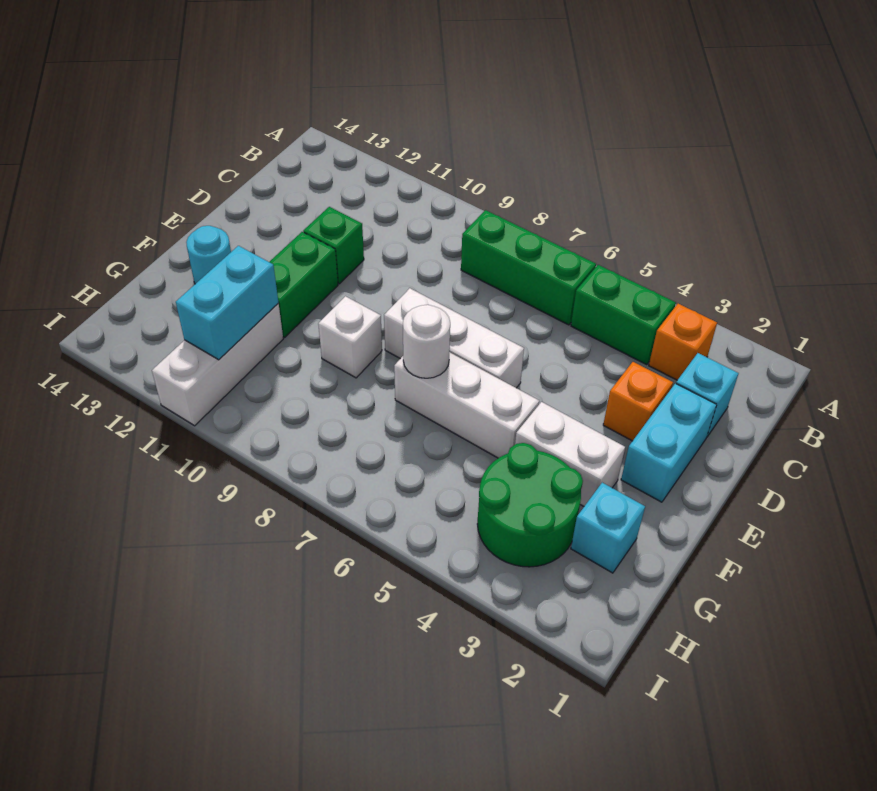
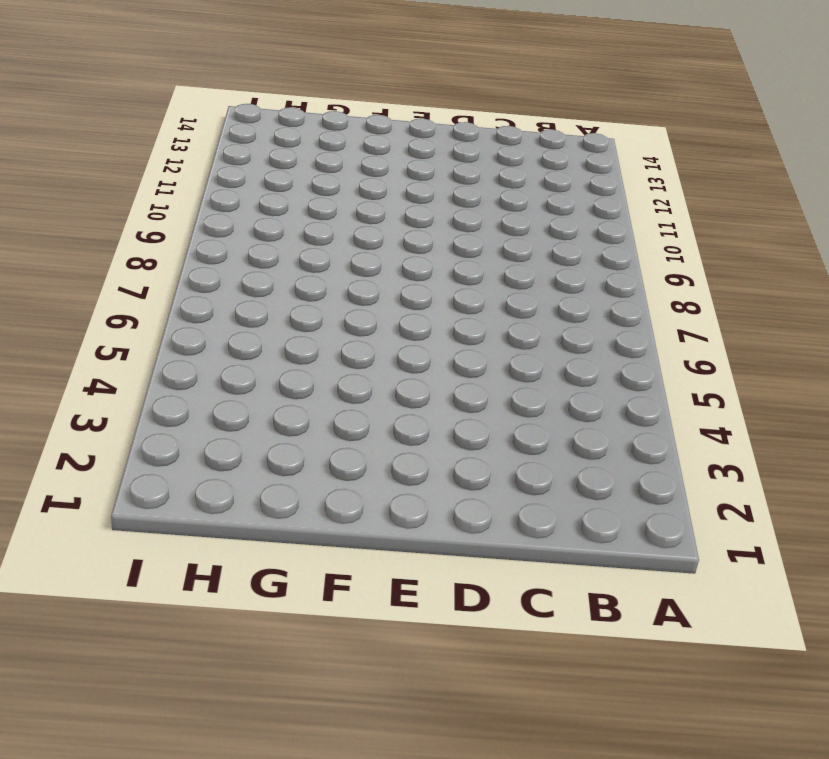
none -> orange brick B3 level 1
none -> green brick B4:B5 level 1
none -> green brick B6:B8 level 1

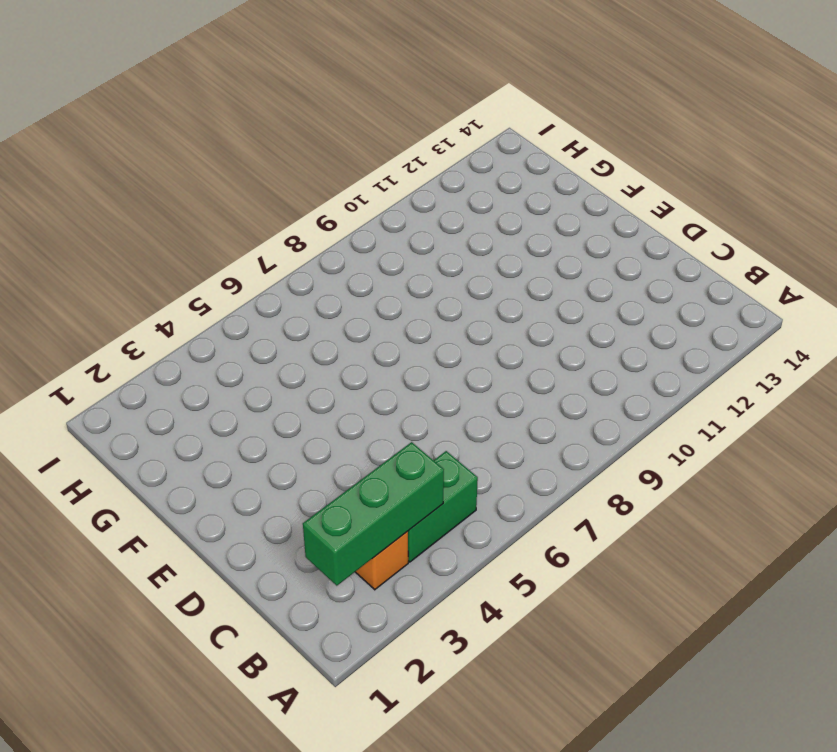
green brick B2:B4 level 2 -> green brick B6:B8 level 1
none -> cyan brick C2 level 1
none -> cyan brick D2:E2 level 1
none -> orange brick D3 level 1

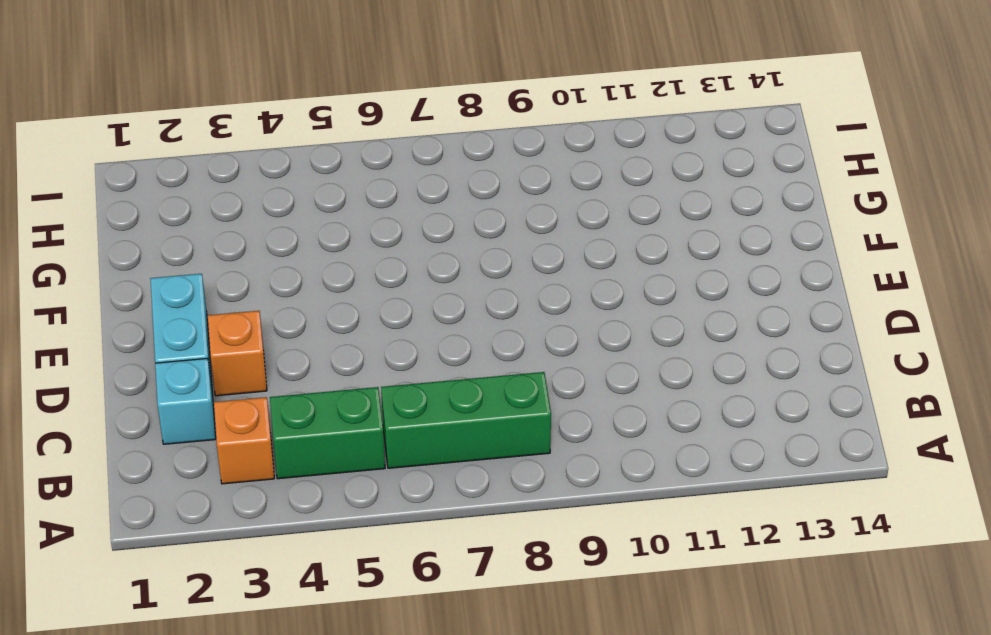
none -> green brick D11 level 1
none -> white brick E6:E8 level 1
none -> green brick E11:F11 level 1

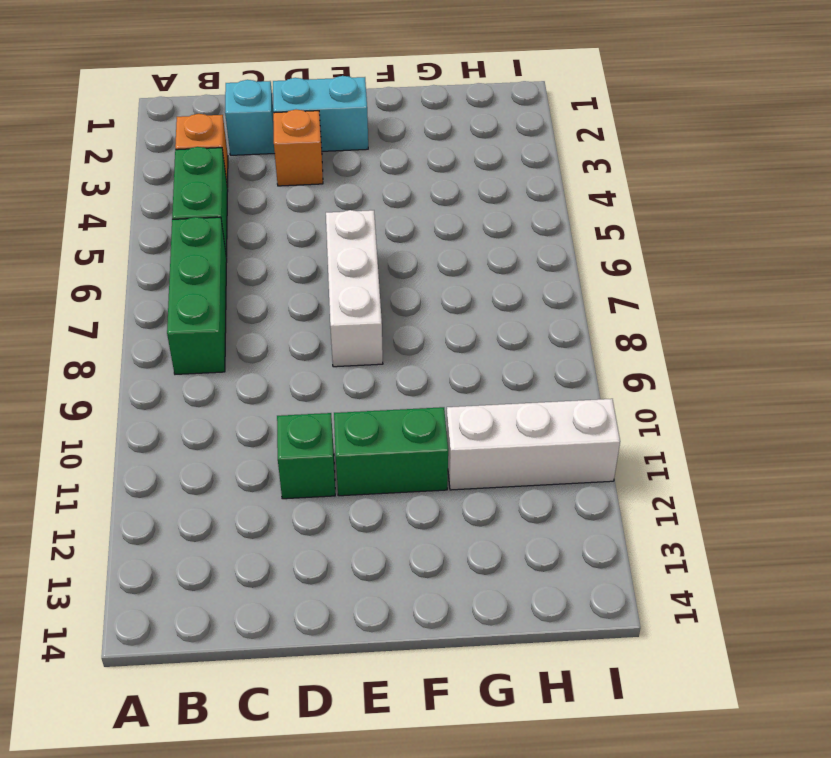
none -> white brick F3:F4 level 1
none -> white brick F5:F7 level 1
none -> white brick F9 level 1

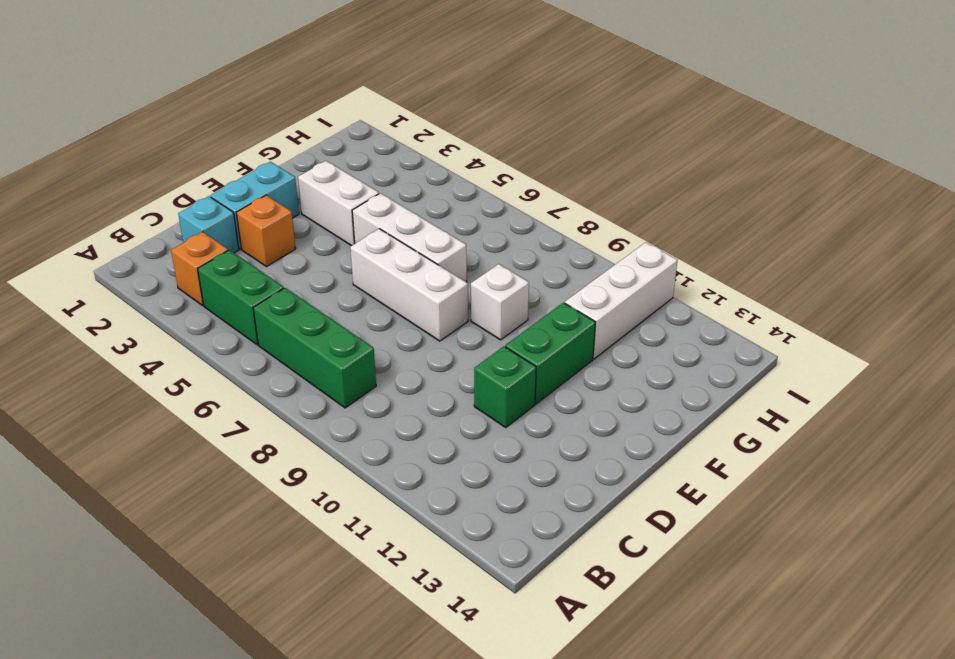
none -> cyan round brick F13 level 1
none -> cyan brick G2 level 1
none -> green round brick G3:H4 level 1

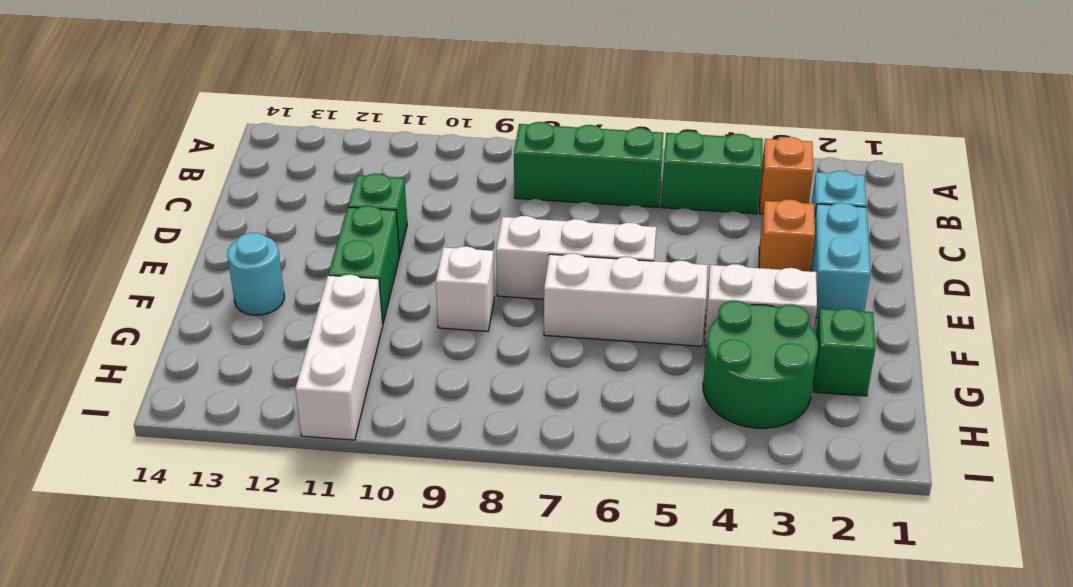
green brick G2 level 1 -> cyan brick G2 level 1
none -> white round brick F7 level 2
none -> cyan brick G11:H11 level 2

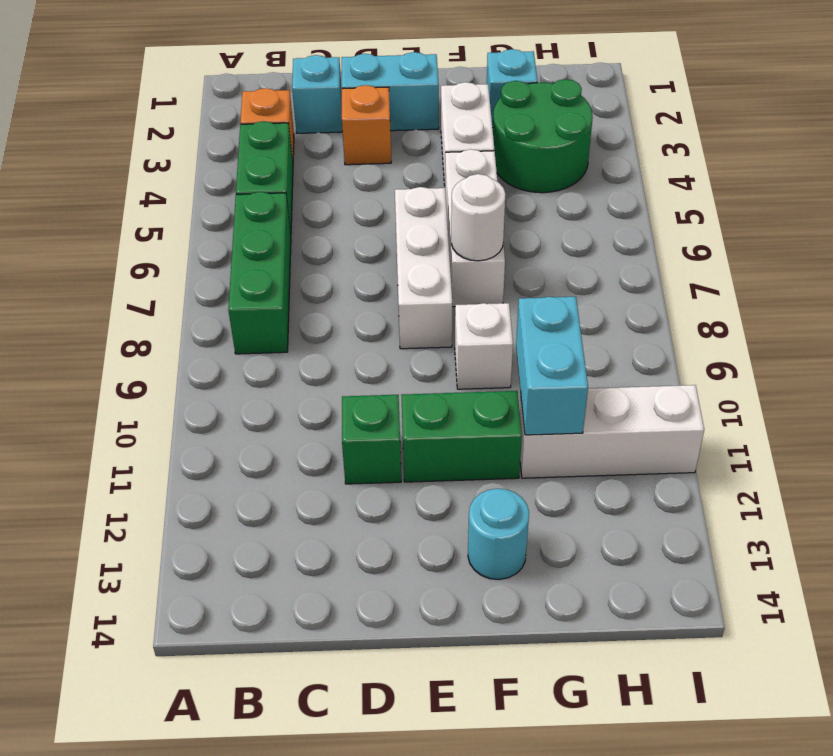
cyan brick G10:G11 level 2 -> cyan brick G11:H11 level 2

